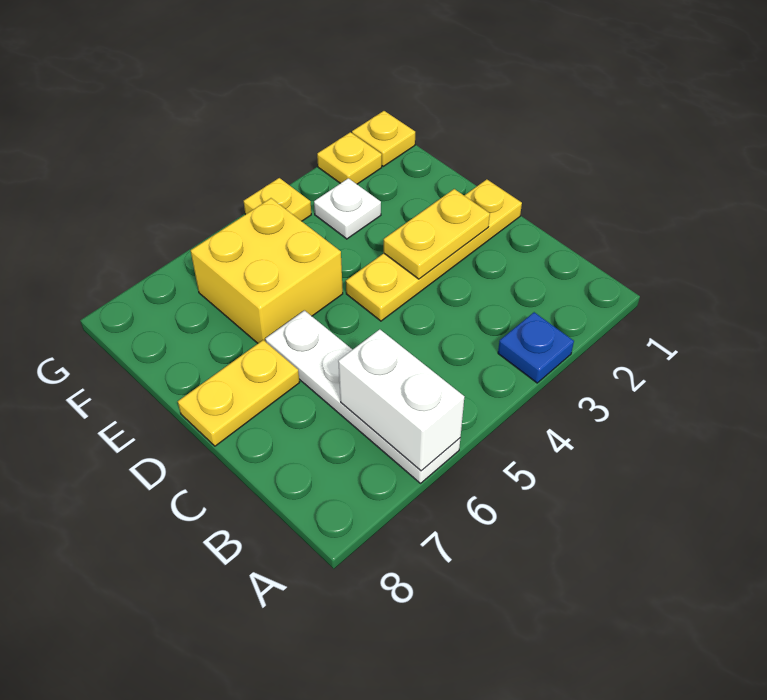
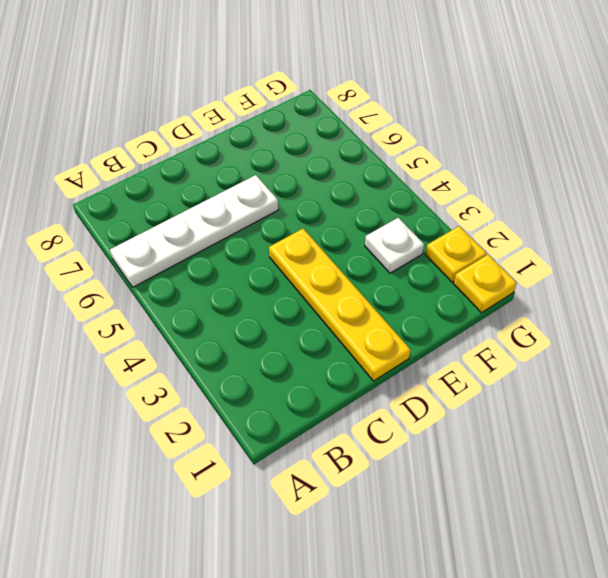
none -> blue plate A3 level 1
none -> yellow plate D7:D8 level 1

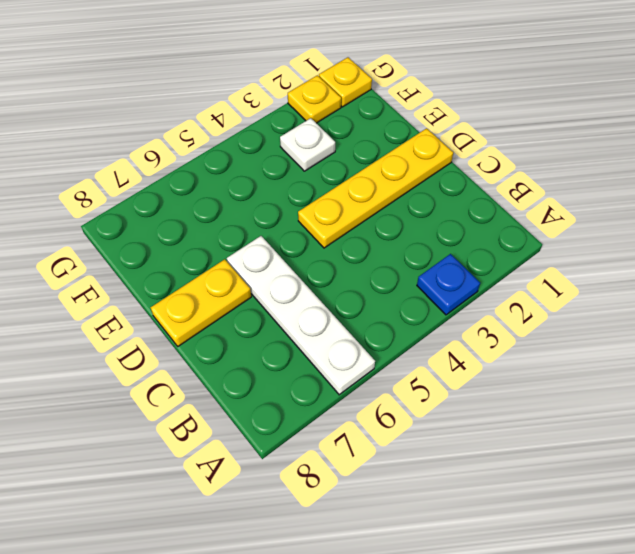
none -> yellow brick E5:F6 level 1
none -> yellow plate G4 level 1

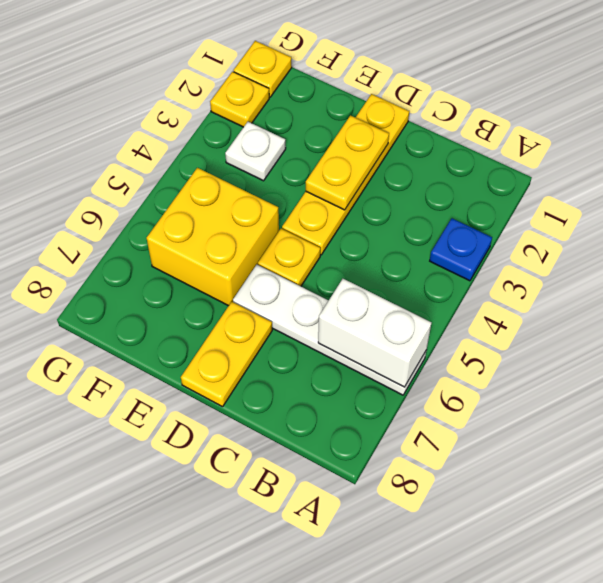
yellow plate D5 level 1 -> yellow plate G4 level 1

